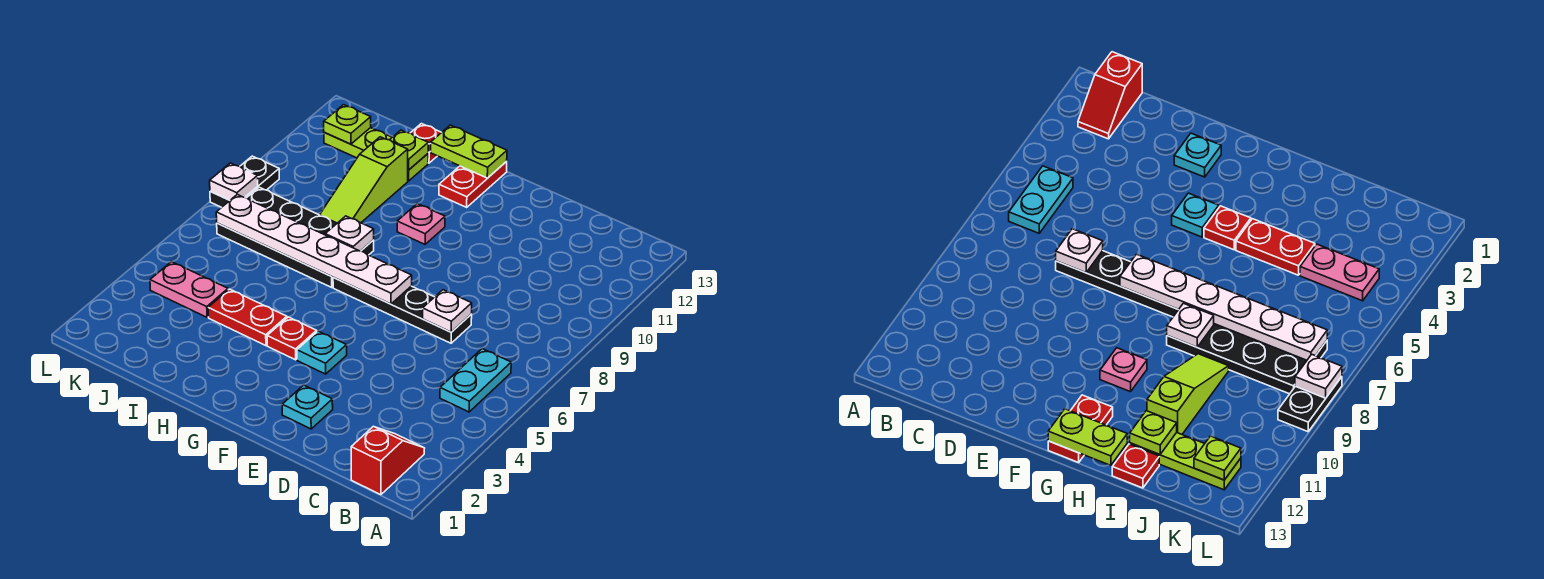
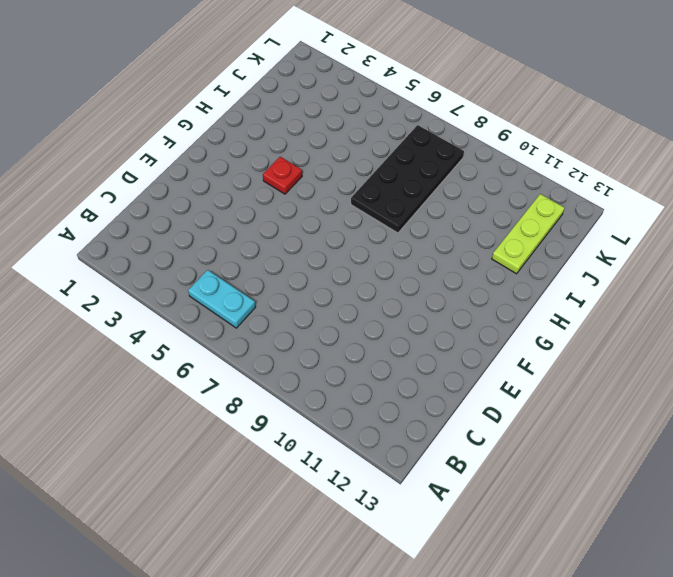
none -> red slope B1:B2 level 1 top 1
none -> black plate D7:G7 level 1
none -> cyan plate E2 level 1

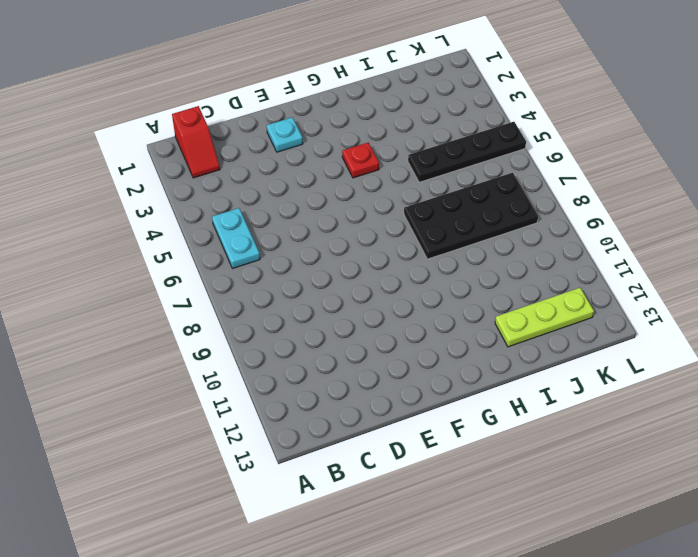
black plate I5:L5 level 1 -> black plate D7:G7 level 1
none -> cyan plate F4 level 1
none -> pink plate G10 level 1
none -> red plate G12:G13 level 1

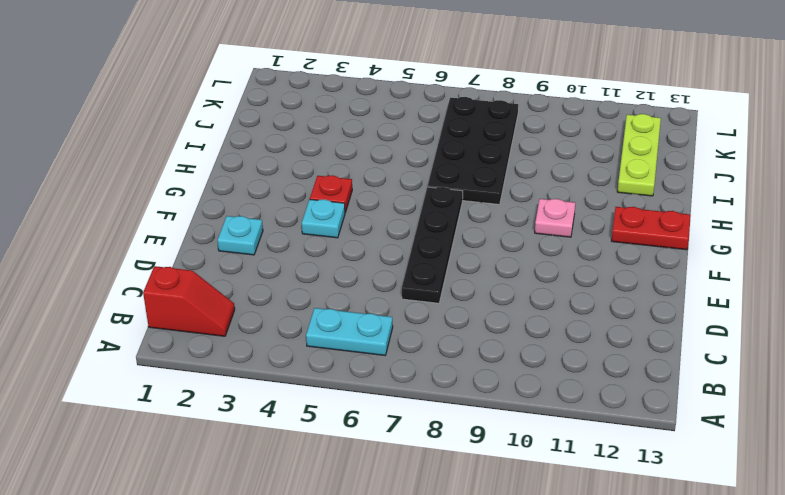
none -> red plate H4:I4 level 1
none -> lime slope I9:I11 level 1 top 11
none -> red plate I13 level 1

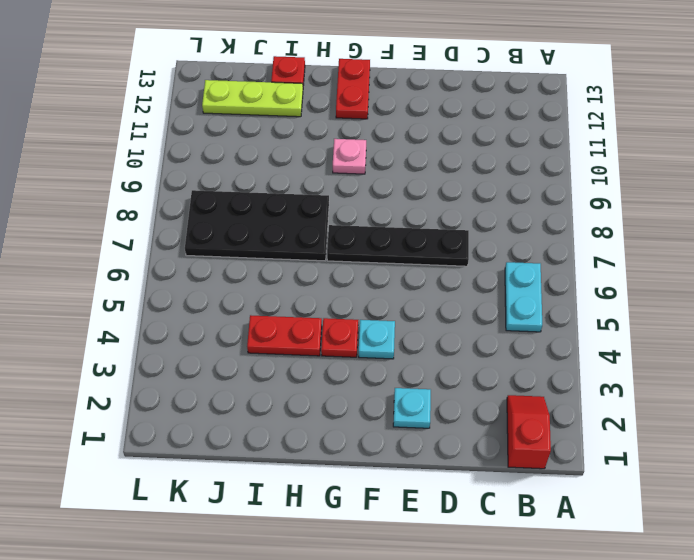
none -> lime slope I9:I11 level 1 top 11
none -> pink plate J4:K4 level 1
none -> black plate L8:L9 level 1

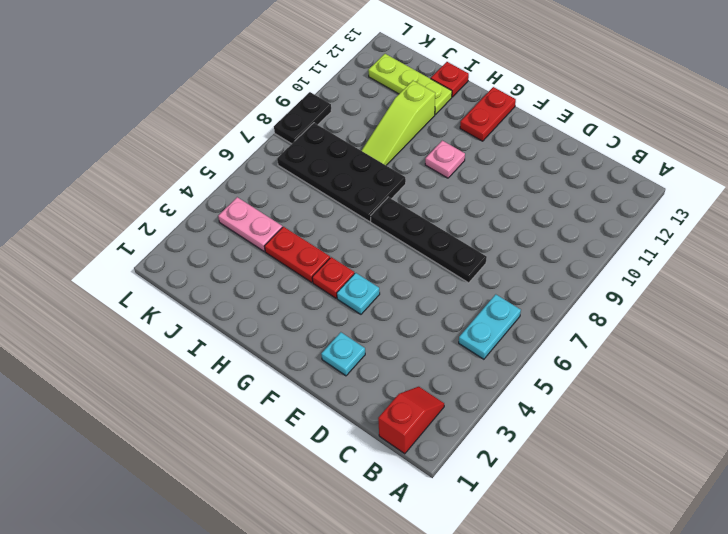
none -> white plate D7 level 2
none -> white plate F7:K7 level 2
none -> lime plate G13:H13 level 2

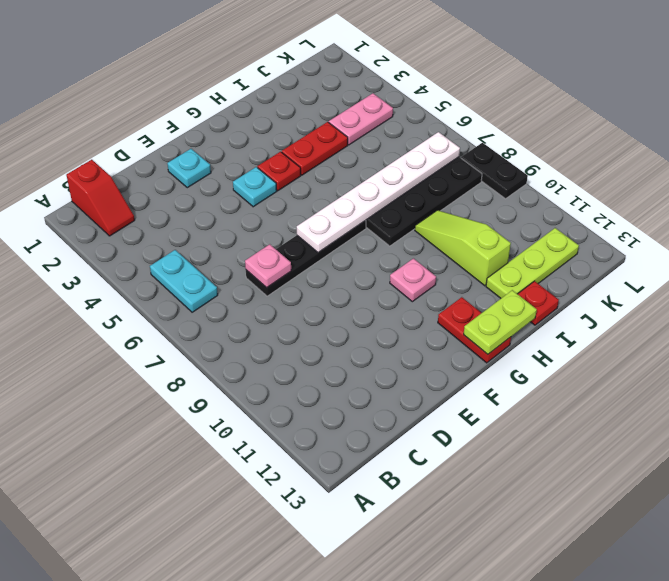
pink plate D7 level 2 -> white plate D7 level 2
none -> white plate H8 level 2
none -> lime plate I12 level 2
none -> lime plate K12 level 2

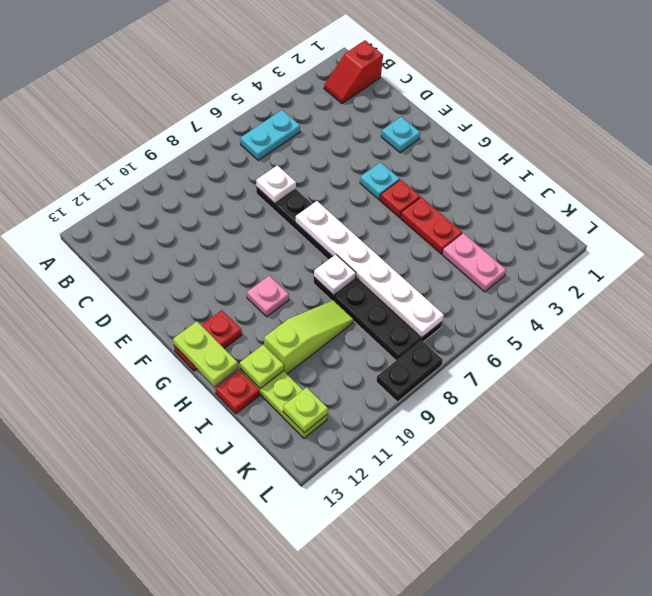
none -> white plate L8 level 2

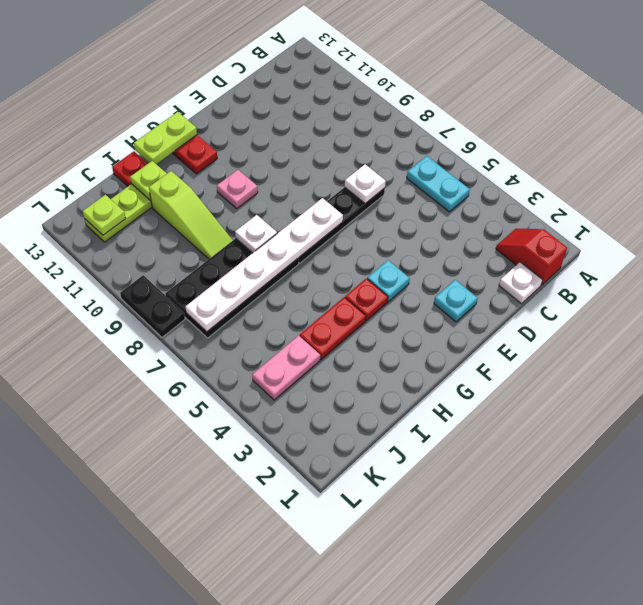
white plate C1 level 1 -> white plate L8 level 2

